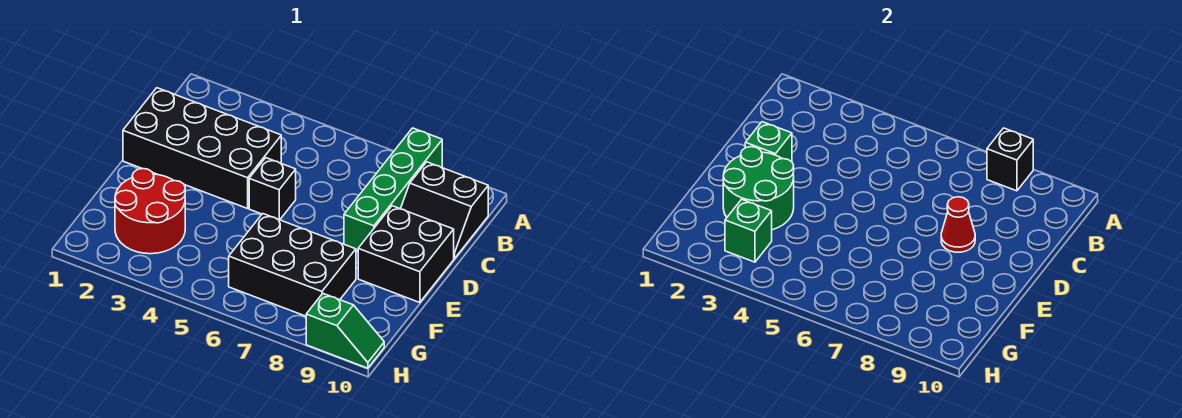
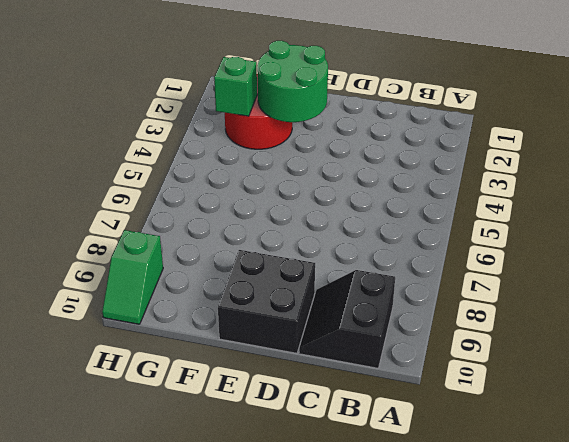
none -> green brick A8:D8 level 1
none -> black brick C1:D4 level 1
none -> black brick D5 level 1

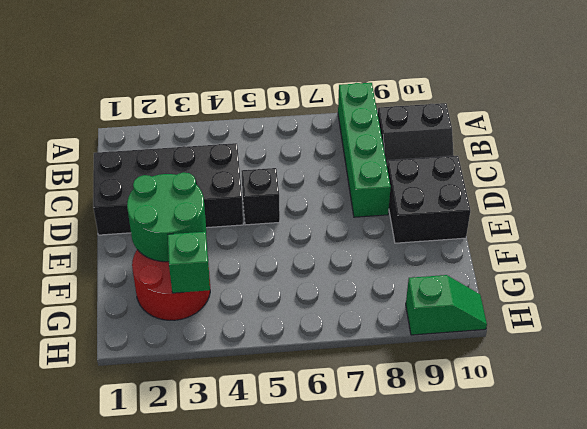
none -> black brick F6:G8 level 1
none -> black brick A8 level 2
none -> green brick D2 level 2

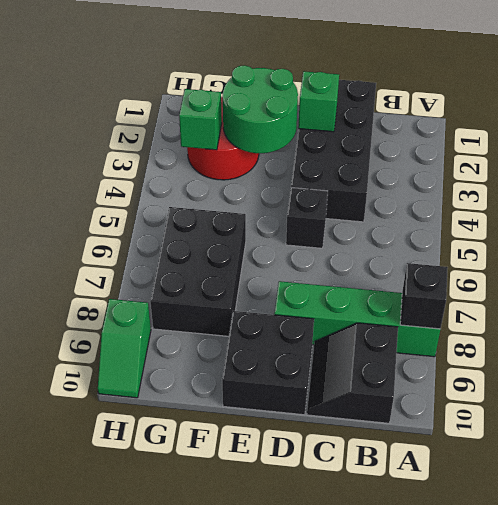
none -> red cone D8 level 2

